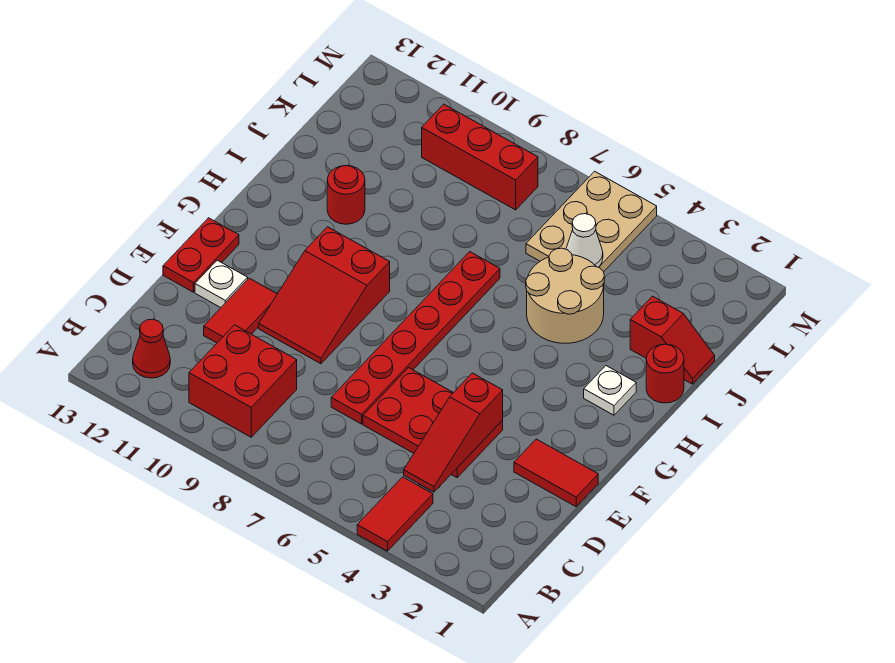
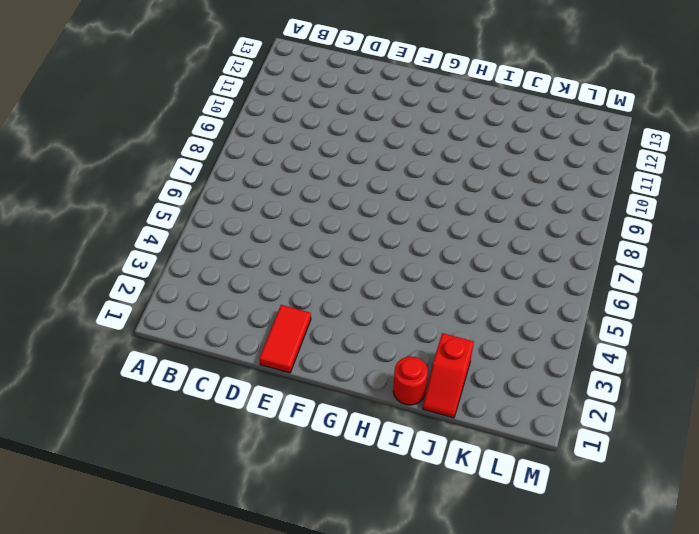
none -> red tile A4:B4 level 1
none -> red brick B9:C10 level 1
none -> red cone B12 level 1

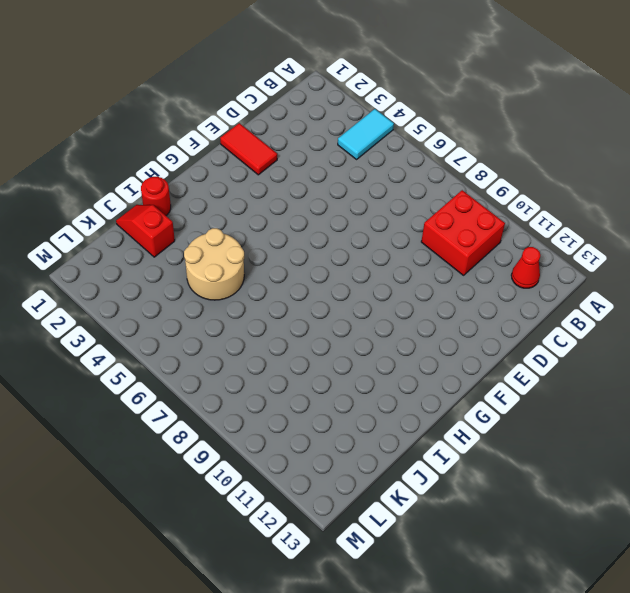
cyan tile A4:B4 level 1 -> red tile A4:B4 level 1
none -> red plate D4:E6 level 1
none -> red plate D7:I7 level 1
none -> red tile D11:E11 level 1

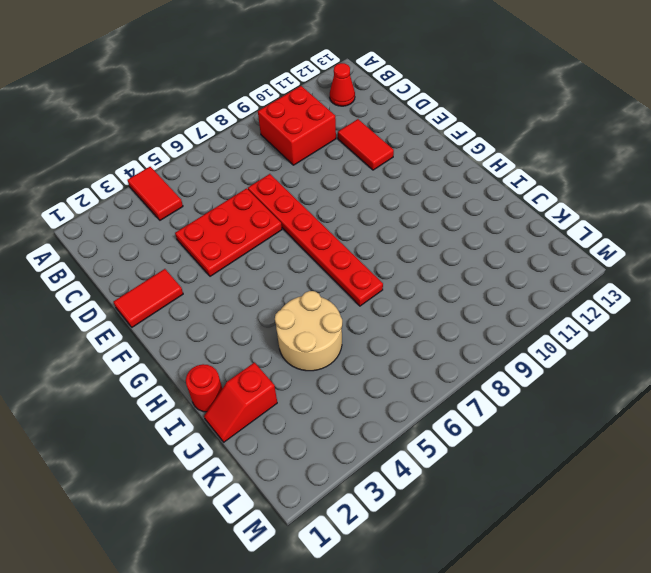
none -> red slope E9:G10 level 1 top G
none -> white plate E12 level 1
none -> red plate E13:F13 level 1

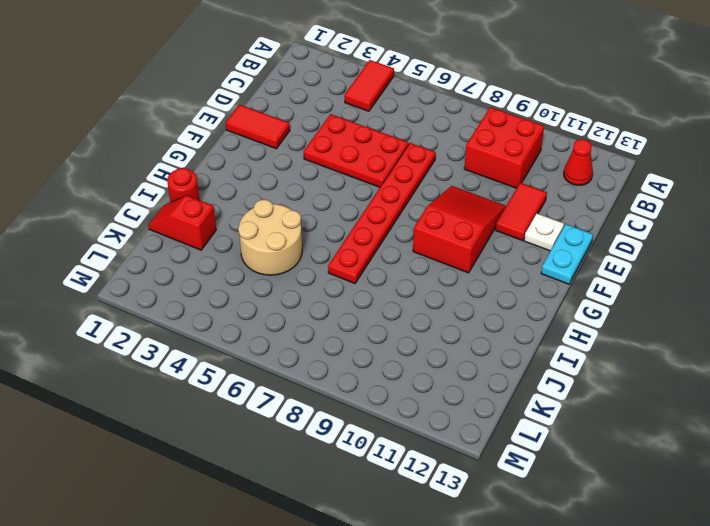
cyan plate E13:F13 level 1 -> red plate E13:F13 level 1
none -> white plate H2 level 1
none -> red round brick I11 level 1
none -> tan plate K5:M6 level 1

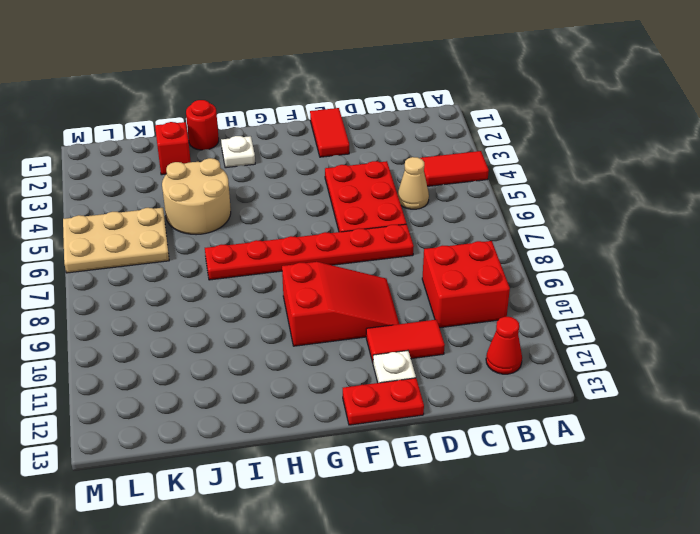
tan cone C5 level 1 -> none
none -> red round brick I11 level 1
none -> red brick L8:L10 level 1
none -> red slope C4:E4 level 2 top E

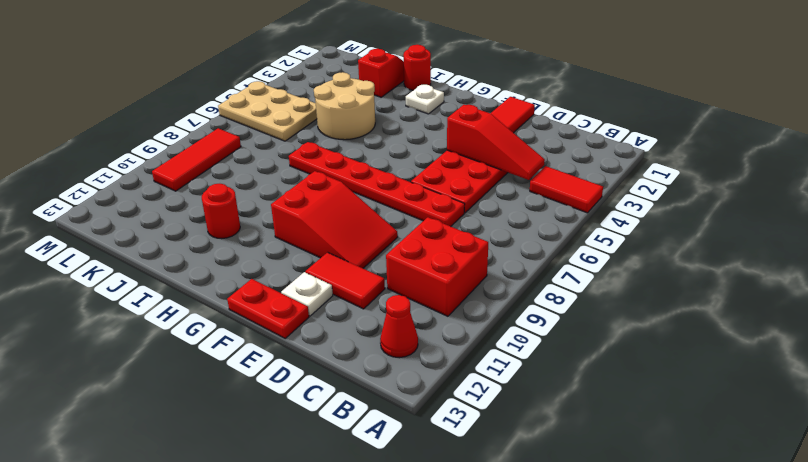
red tile L8:L10 level 1 -> red brick L8:L10 level 1
none -> white cone K5 level 2

